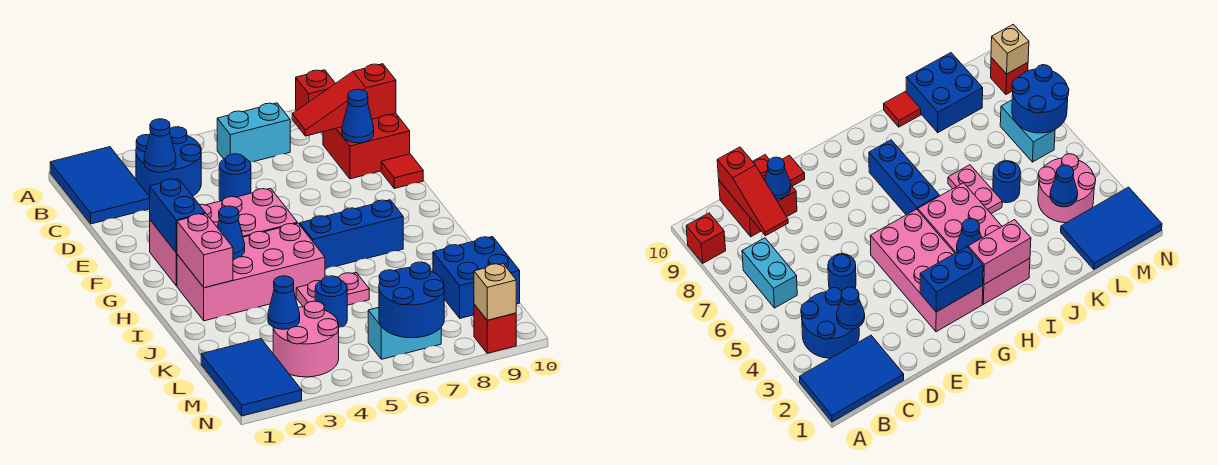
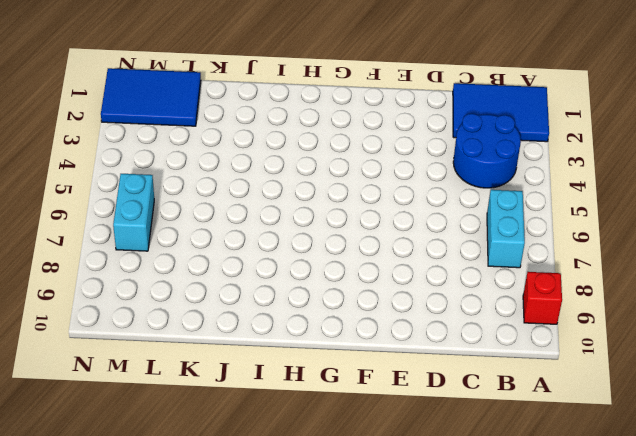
none -> red brick C9:D10 level 1
none -> blue round brick D5 level 1
none -> red tile E10 level 1

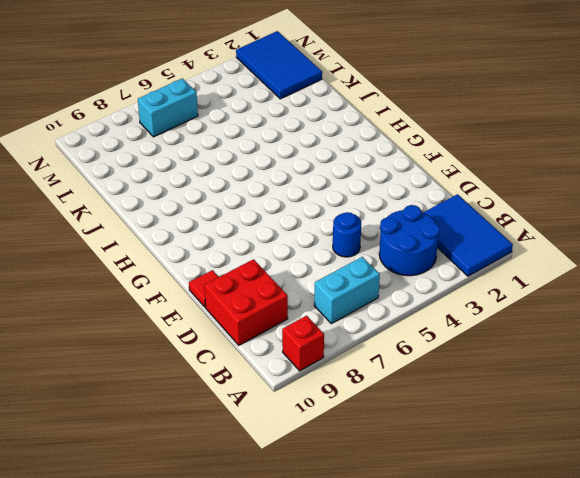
none -> pink brick F2:G5 level 1
none -> pink brick H2:I5 level 1
none -> blue brick H6:H8 level 1

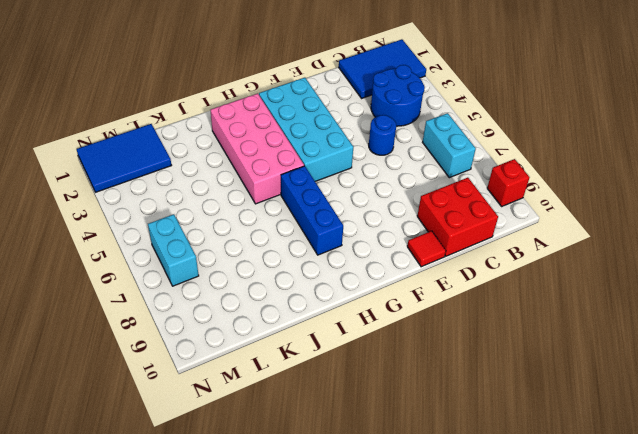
cyan brick F2:G5 level 1 -> pink brick F2:G5 level 1
none -> pink plate J5:J6 level 1
none -> red tile J10 level 1
none -> blue round brick K5 level 1

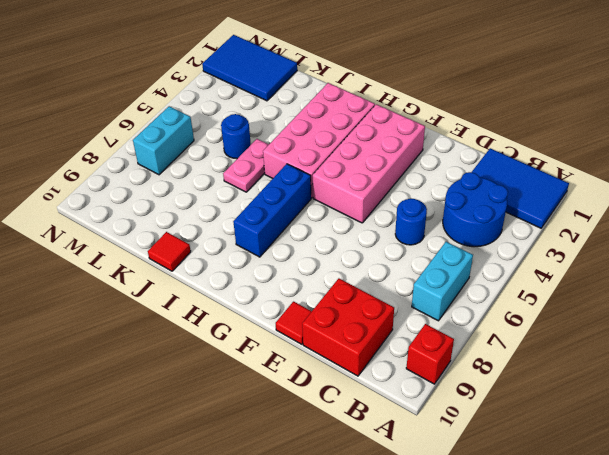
none -> blue brick K9:L10 level 1
none -> pink round brick L3:M4 level 1
none -> red brick N9 level 1

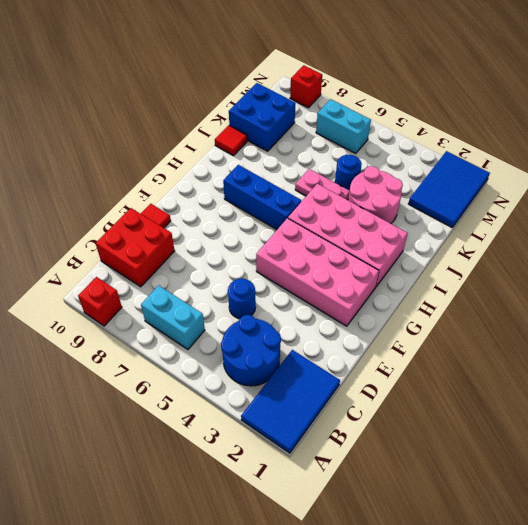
pink round brick J3:K4 level 1 -> pink round brick L3:M4 level 1
none -> blue cone C3 level 2
none -> red slope C8:C10 level 2 top 10
none -> blue cone D9 level 2

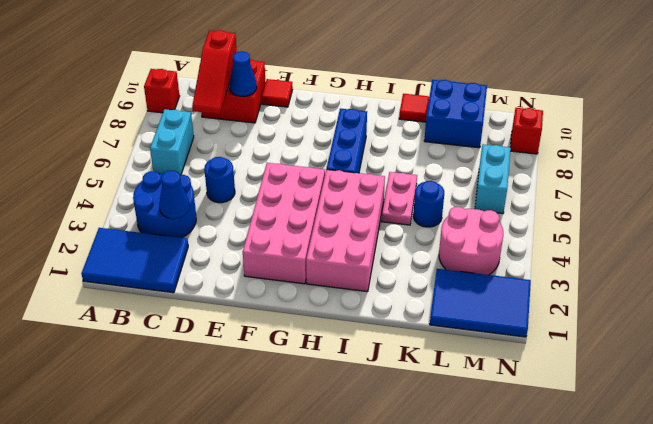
none -> blue brick F2:G2 level 2
none -> pink brick H2:I2 level 2
none -> blue cone H3 level 2

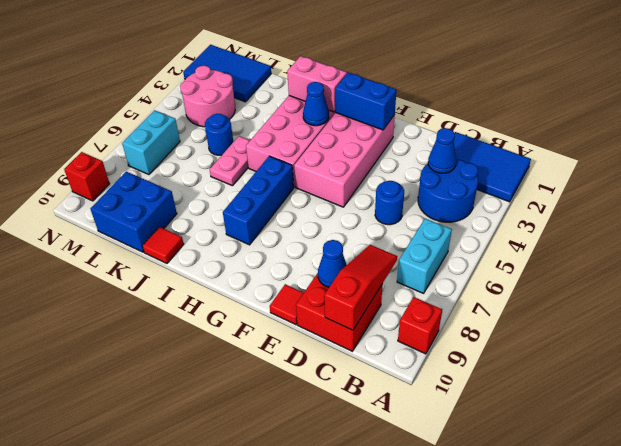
none -> blue cone L3 level 2
none -> blue round brick M6:N7 level 2
none -> tan brick N9 level 2

